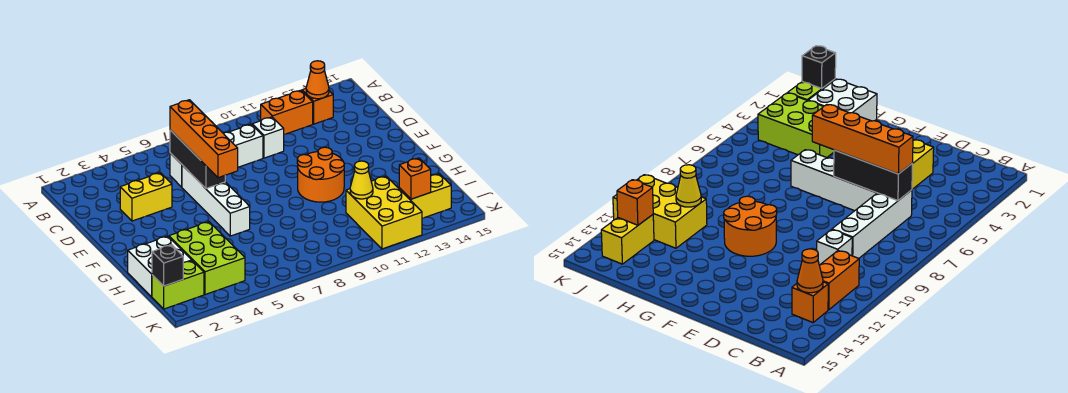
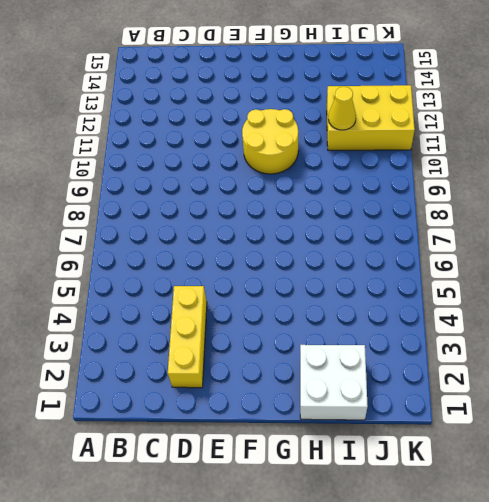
yellow brick D2:D4 level 1 -> yellow brick D3:D4 level 1
yellow round brick F10:G11 level 1 -> orange round brick F10:G11 level 1
none -> orange brick B11:B12 level 1
none -> orange brick B13 level 1
none -> white brick C6:C9 level 1

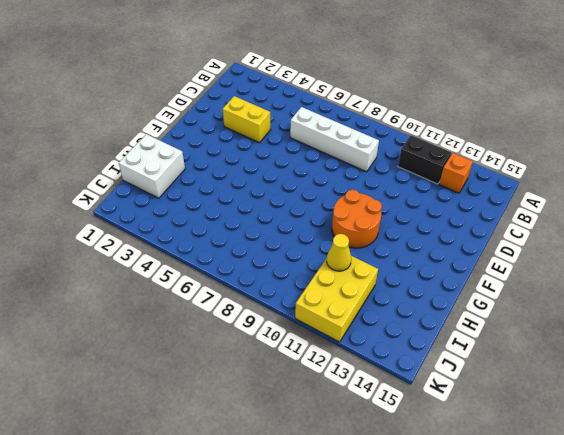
black brick B11:B12 level 1 -> orange brick B11:B12 level 1
none -> white brick C10 level 1
none -> white brick D6:G6 level 1
none -> lime brick H3:J4 level 1

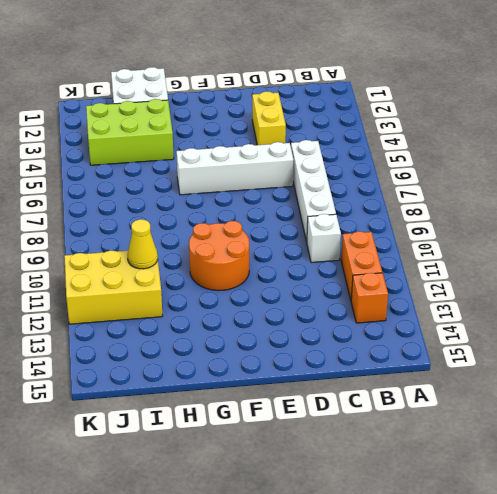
none -> lime brick J1:J2 level 1
none -> yellow brick J13:J14 level 1
none -> orange cone B13 level 2

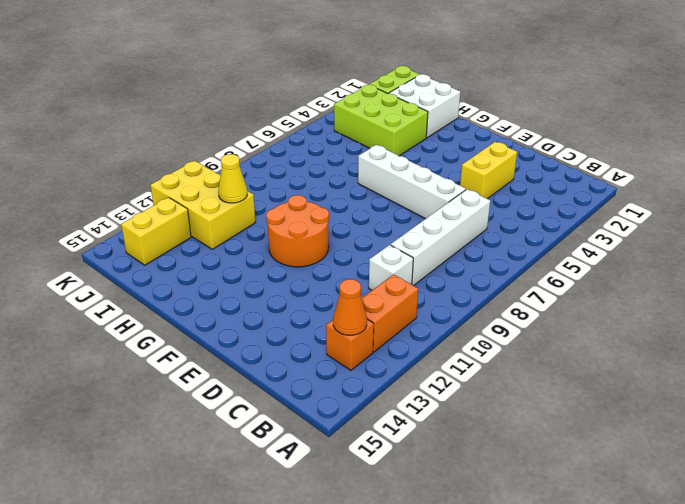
none -> black brick C6:E6 level 2
none -> black brick J1 level 2
none -> orange brick J13 level 2

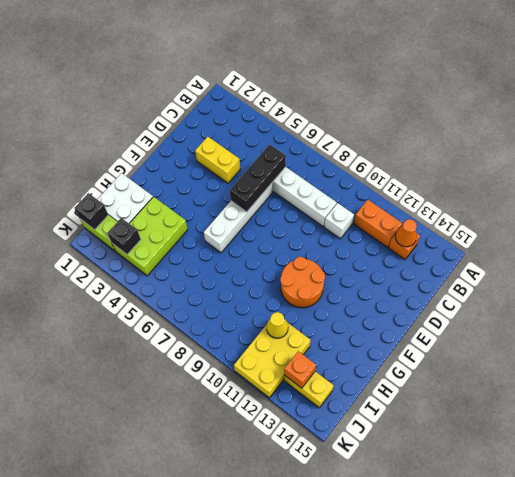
black brick J3 level 2 -> none
none -> orange brick C6:F6 level 3

